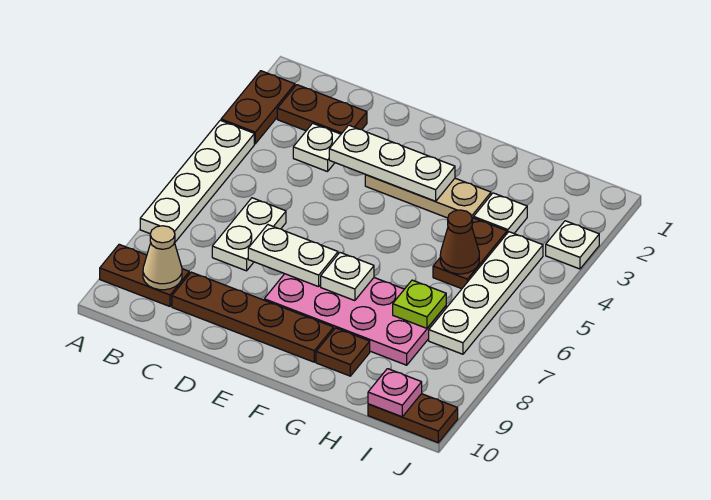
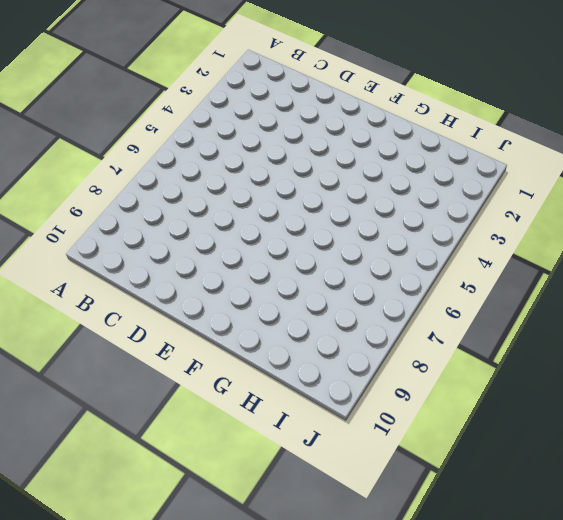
none -> brown plate A2:A3 level 1
none -> white plate A4:A7 level 1
none -> brown plate A9:B9 level 1

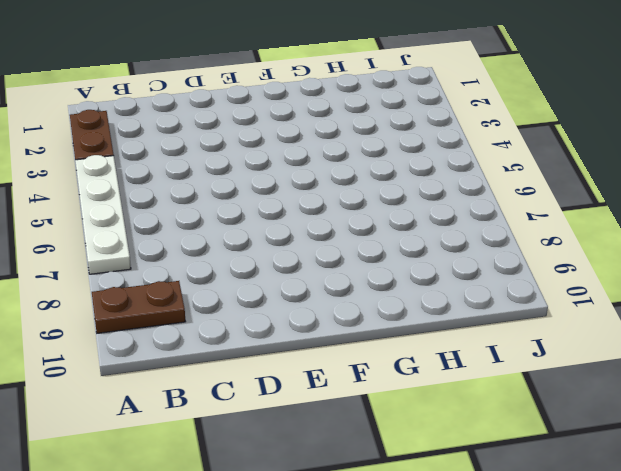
none -> brown plate B2:C2 level 1
none -> white plate C3 level 1
none -> white plate C6:C7 level 1

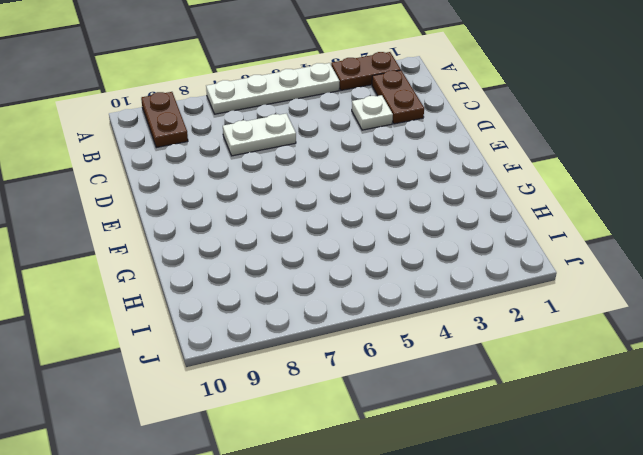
none -> brown plate C9:F9 level 1
none -> tan plate E3:G3 level 1
none -> pink plate E7:H8 level 1

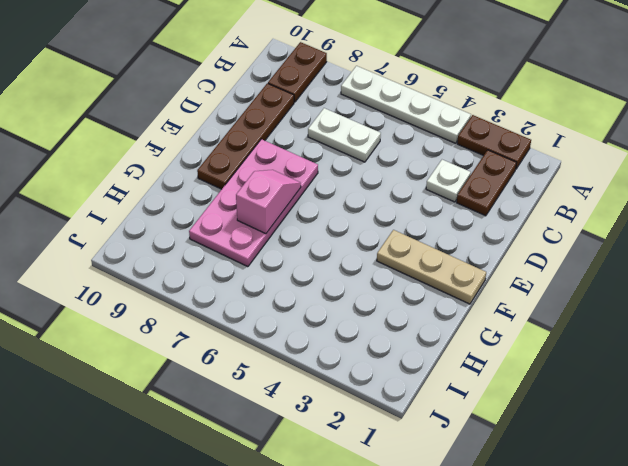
tan plate F1:F3 level 1 -> tan plate E3:G3 level 1
pink slope F7:G7 level 2 top G -> white plate F7 level 2
none -> brown plate G9 level 1
none -> white plate H3 level 1
none -> brown plate H4:H5 level 1

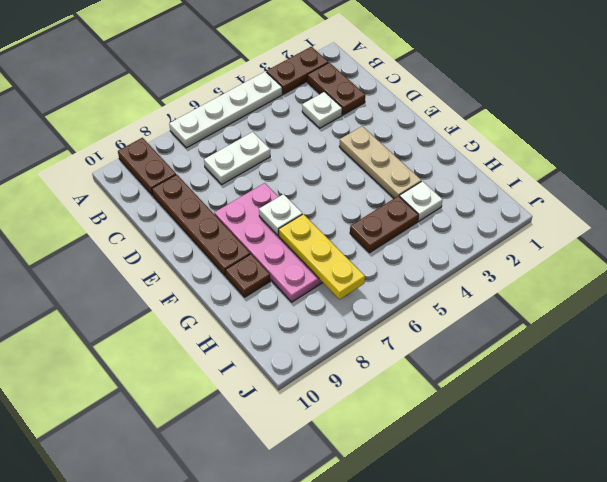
yellow plate G7:I7 level 2 -> lime plate H7 level 2
none -> white plate I4:I7 level 1
none -> brown plate I10:J10 level 1
none -> white plate J3 level 1

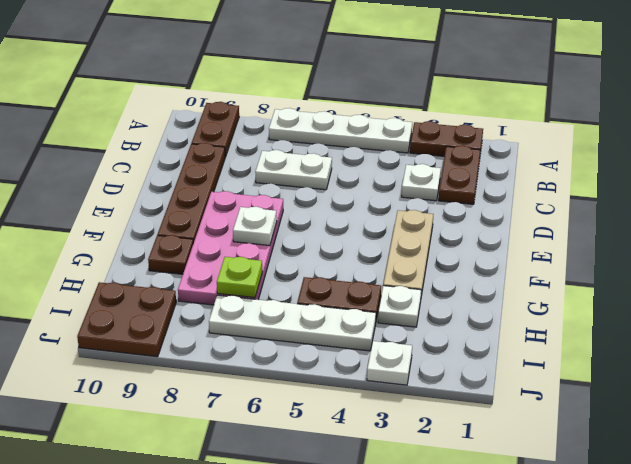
brown plate I9:J10 level 1 -> brown plate I10:J10 level 1
none -> tan cone B9 level 2
none -> white plate D3:F3 level 2
none -> white plate D7:E7 level 2

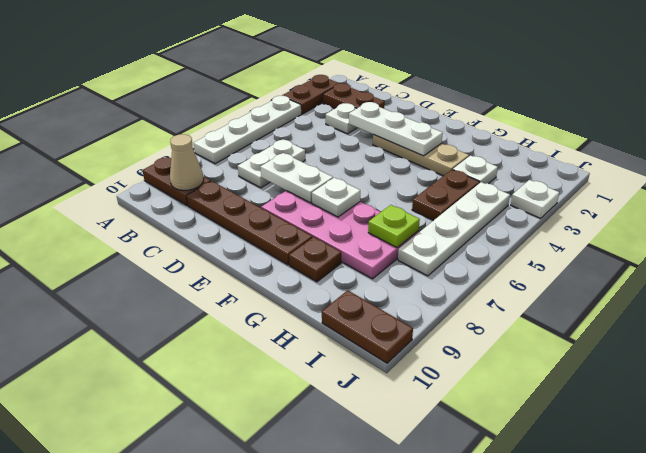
none -> brown cone H5 level 2
none -> pink plate I10 level 2

